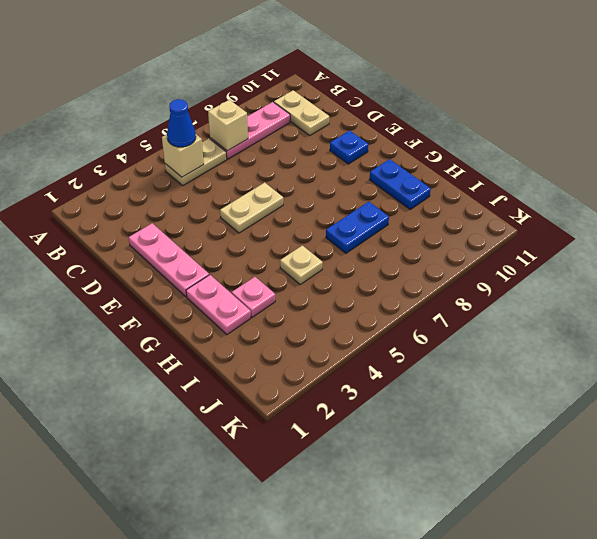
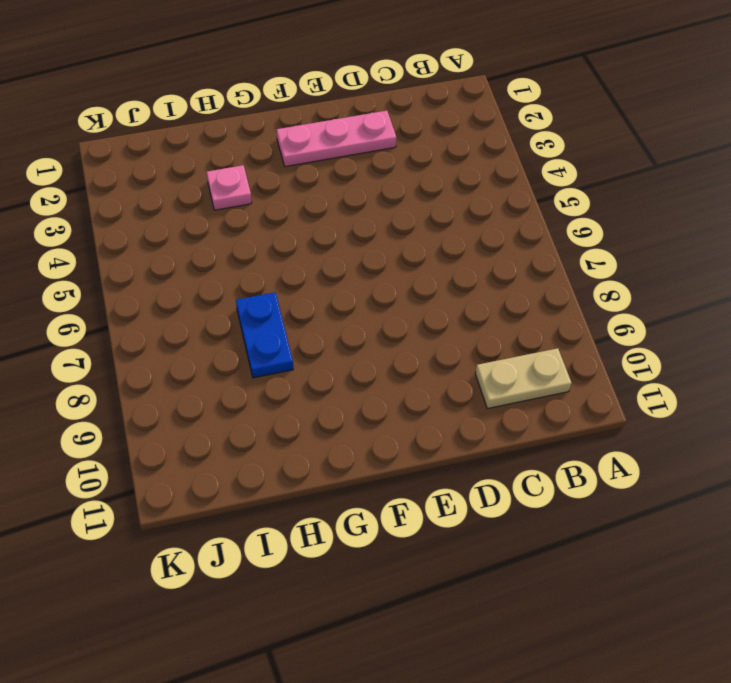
none -> tan plate B5:B6 level 1
none -> pink plate B7:B9 level 1
none -> tan plate E5:E6 level 1

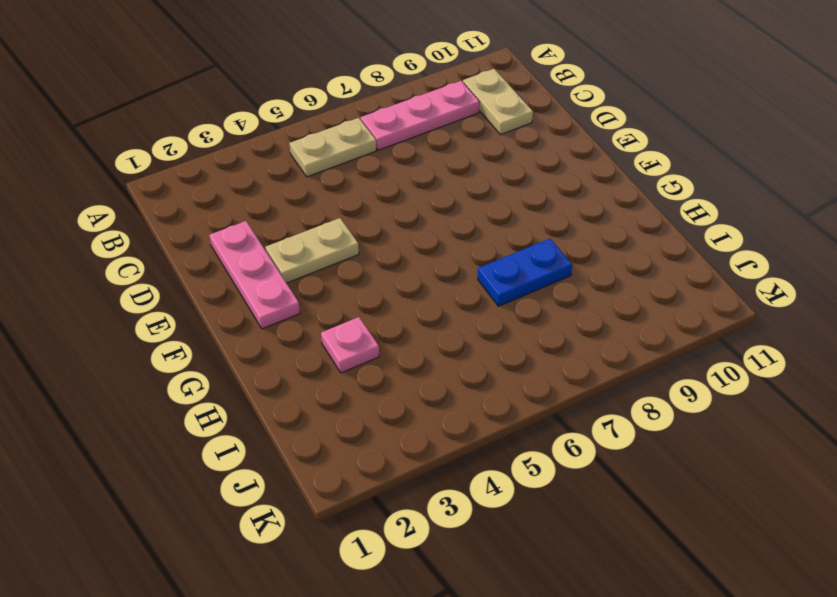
tan plate E3:E4 level 1 -> tan plate E5:E6 level 1
none -> blue plate E10 level 1
none -> pink plate G2:H2 level 1
none -> blue plate G10:H10 level 1

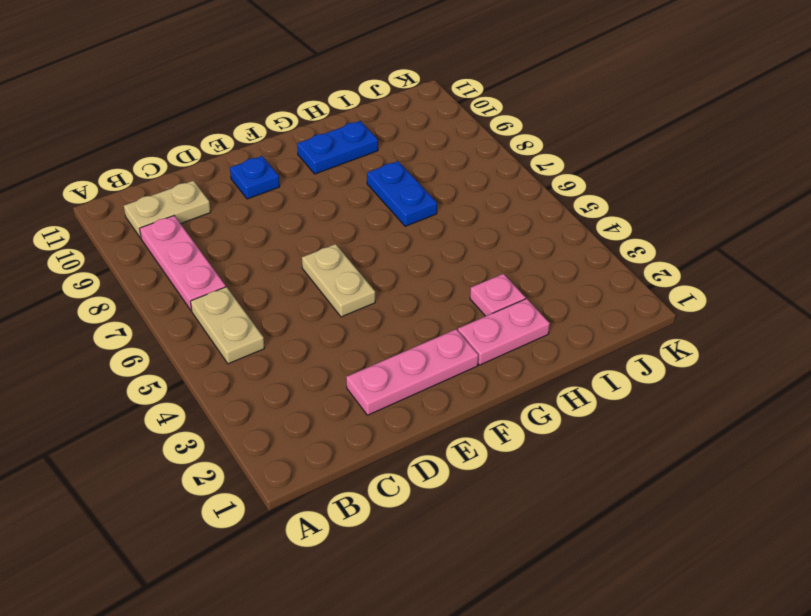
none -> tan plate H5 level 1
none -> tan brick B5 level 2
none -> tan brick B7 level 2

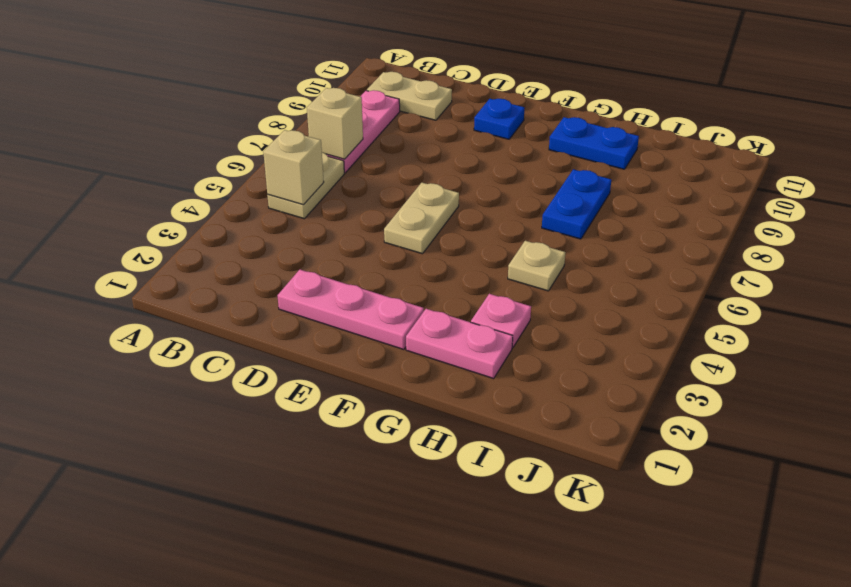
none -> blue cone B5 level 3

